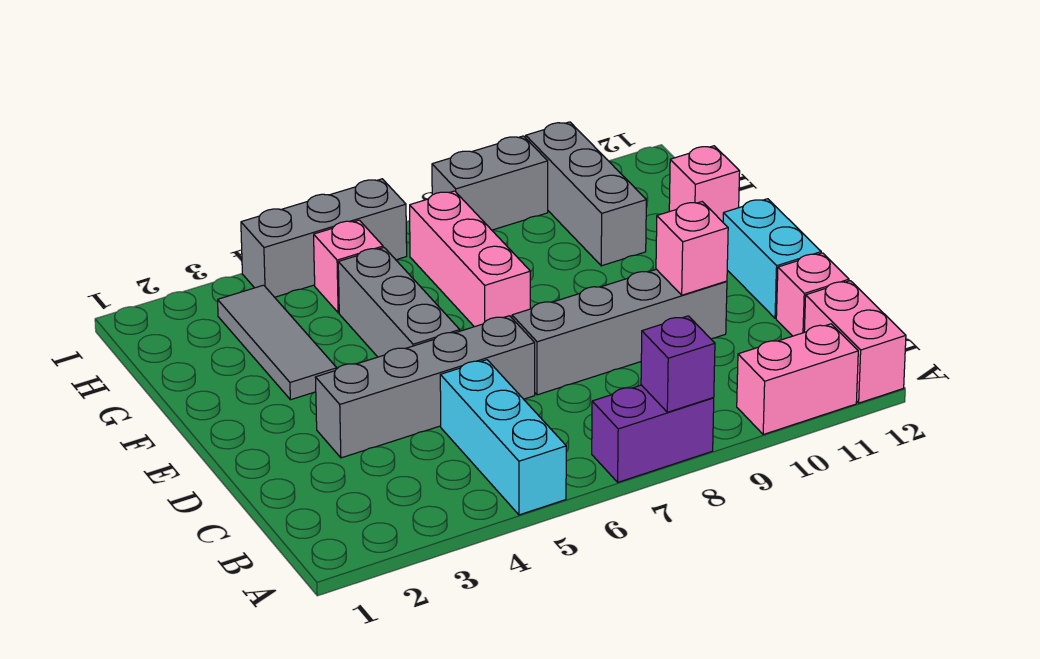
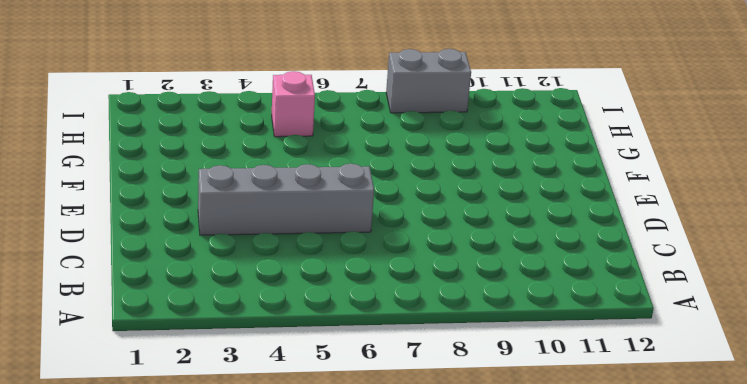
none -> cyan brick A5:C5 level 1
none -> purple brick A7:A8 level 1
none -> pink brick A10:A11 level 1

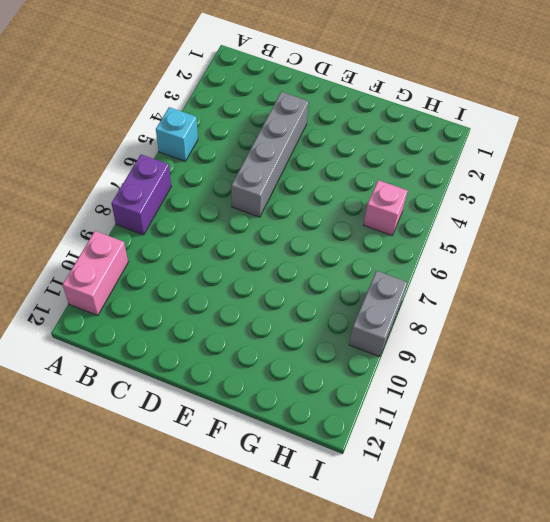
cyan brick A5 level 1 -> cyan brick A5:C5 level 1
none -> pink brick A12:B12 level 1
none -> pink brick C12 level 1
none -> grey brick D7:D10 level 1

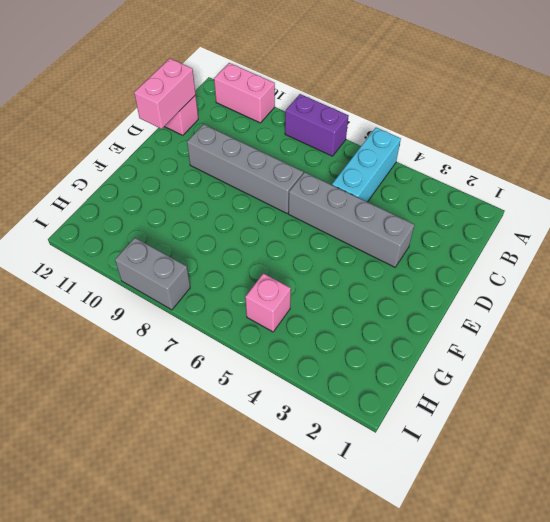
pink brick C12:D12 level 2 -> pink brick A12:B12 level 1
none -> cyan brick D12:E12 level 1
none -> grey brick E5:G5 level 1
none -> grey tile F3:H3 level 1

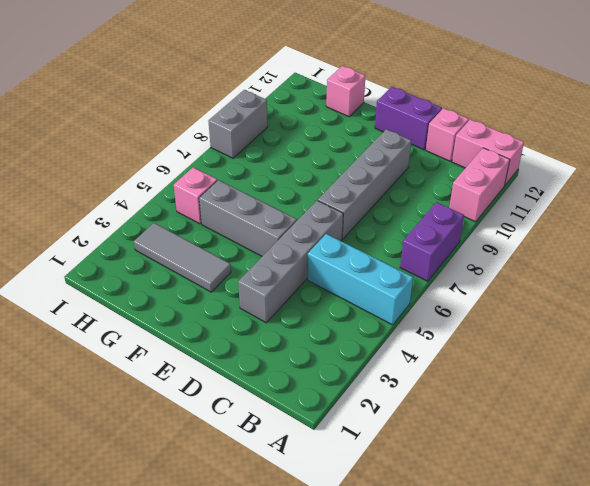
purple brick D12:E12 level 1 -> cyan brick D12:E12 level 1
none -> pink brick F7:H7 level 1
none -> grey brick G10:I10 level 1
none -> grey brick I4:I6 level 1

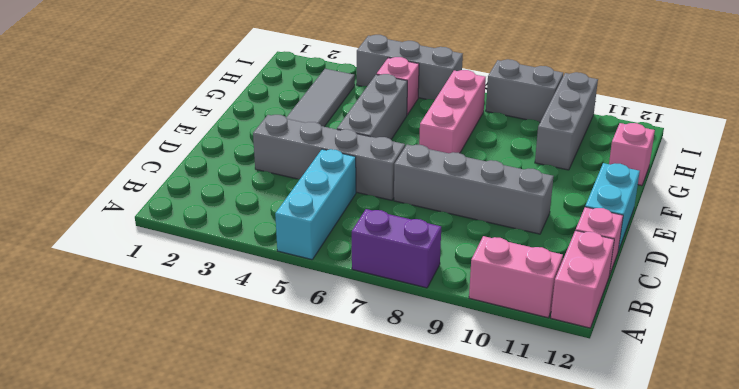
none -> purple brick A8 level 2
none -> pink brick D10 level 2

